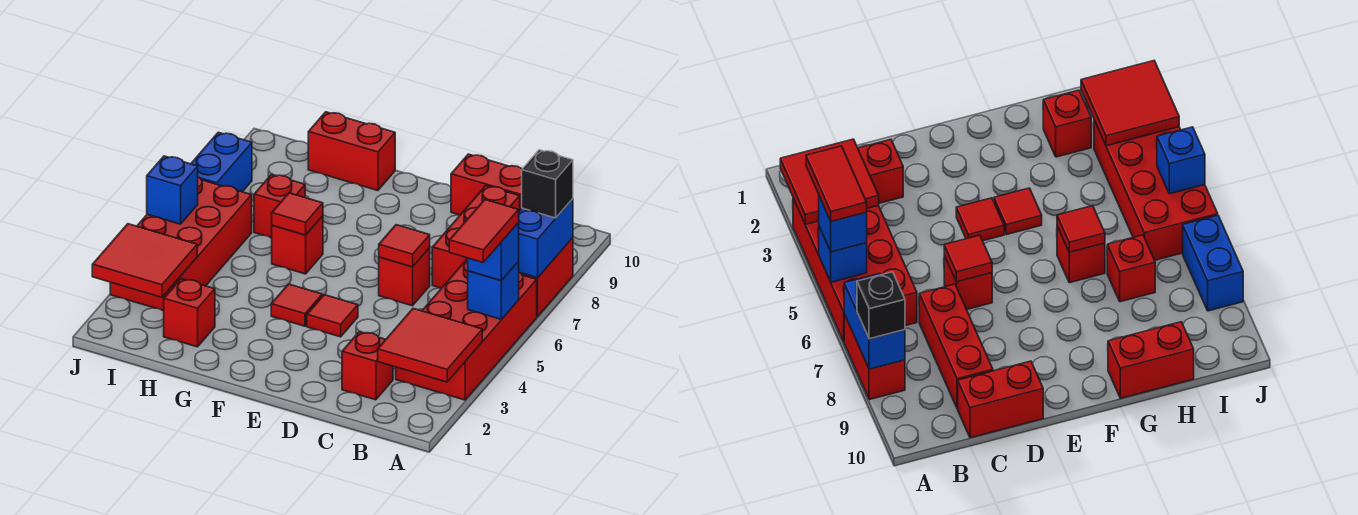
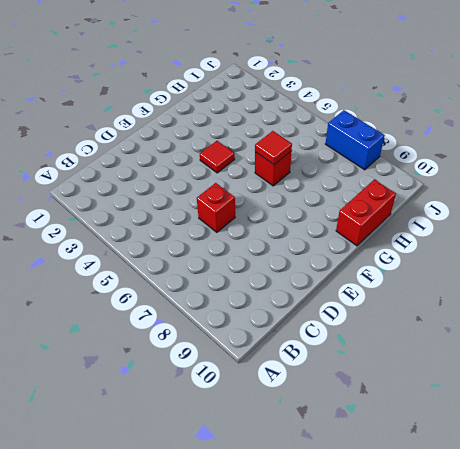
none -> red brick A3:B6 level 1
none -> red brick A7:A8 level 1
none -> red brick C2 level 1

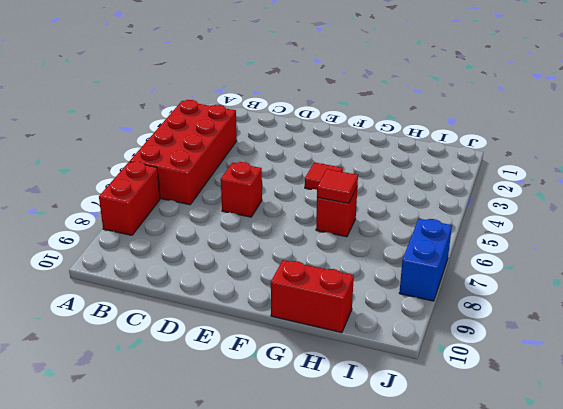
none -> red brick C2 level 1
none -> red brick C7:C9 level 1
none -> red brick C10:D10 level 1

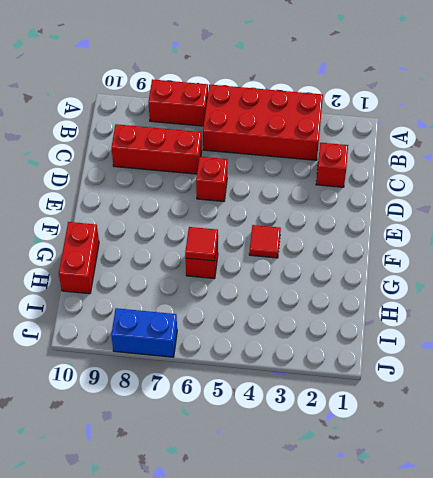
none -> red brick C10:D10 level 1
none -> red tile E4 level 1
none -> red brick H2 level 1

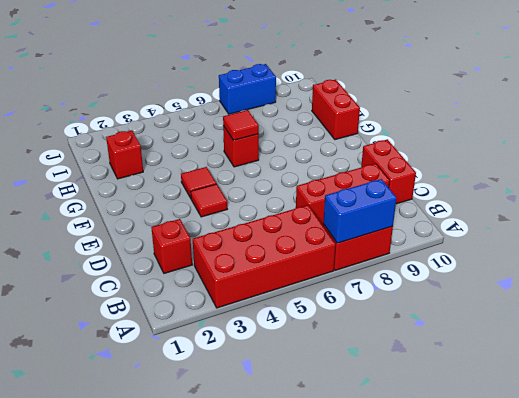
none -> red brick D6 level 1
none -> red brick H7 level 1
none -> red brick I3:J6 level 1

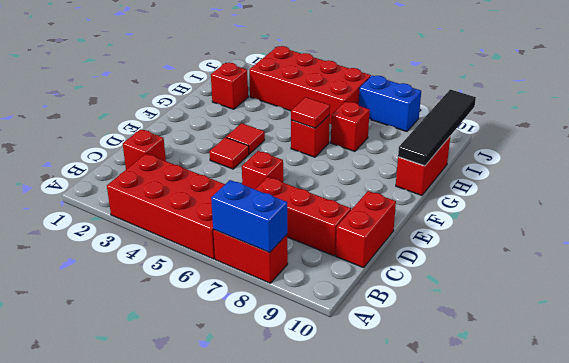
black tile G10:J10 level 2 -> none
none -> red tile A2:B3 level 2
none -> blue brick A5 level 2
none -> red tile D6 level 2

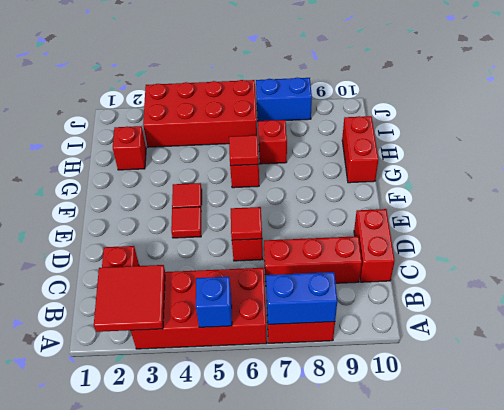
none -> red tile I2:J3 level 2
none -> blue brick J5 level 2
none -> blue brick A5 level 3

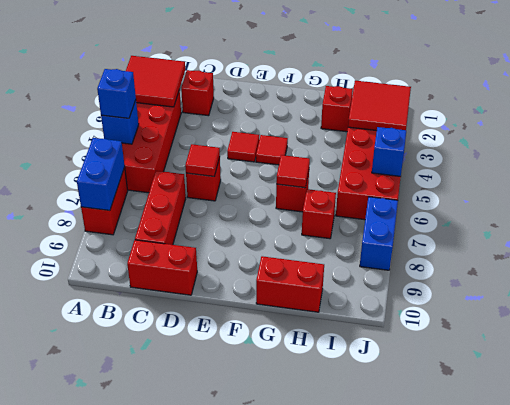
none -> black brick A8 level 3
none -> red tile A4:A5 level 4

